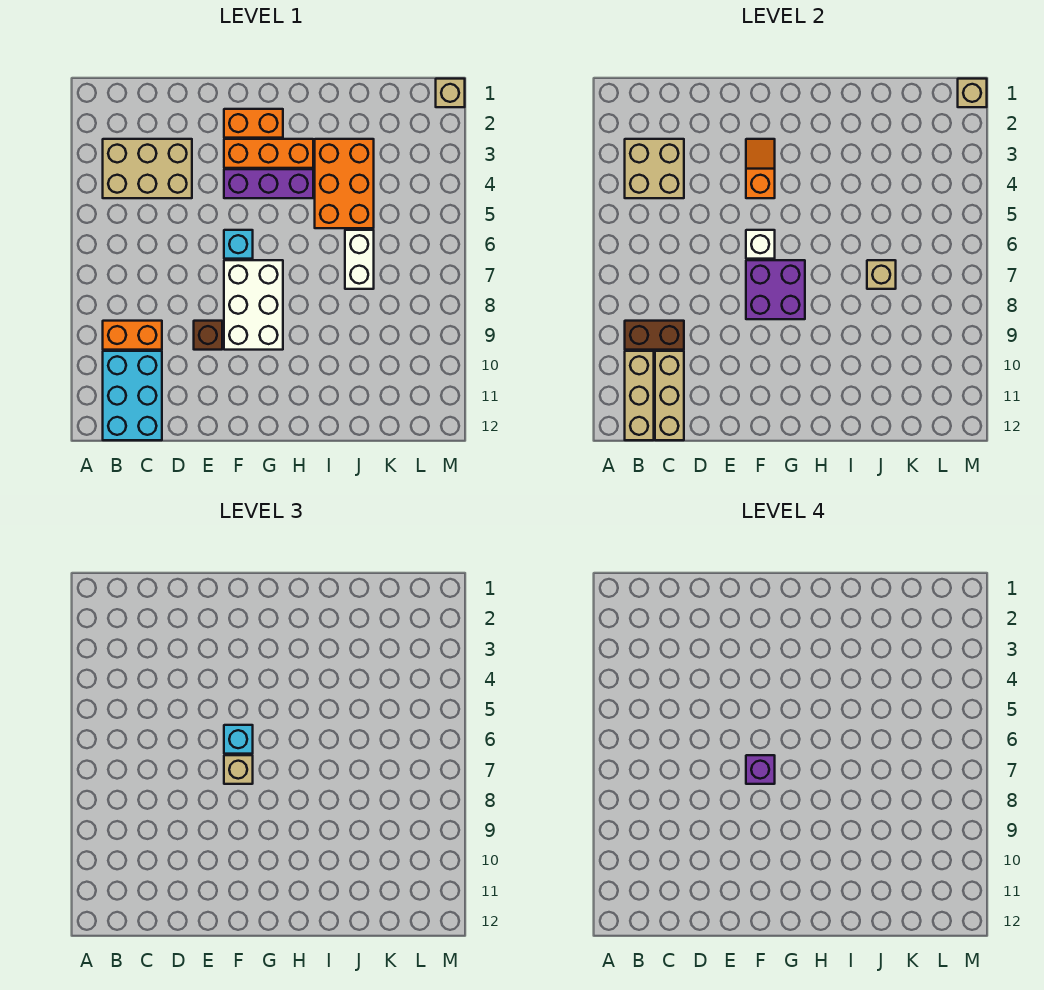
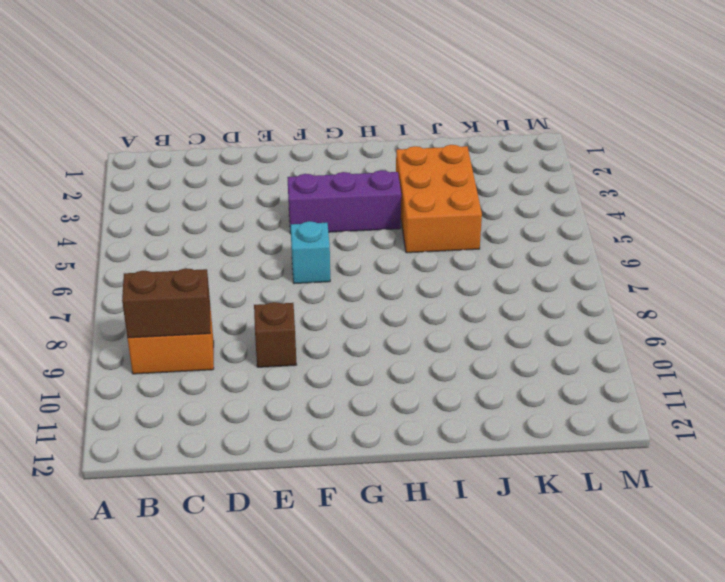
none -> tan brick B3:D4 level 1
none -> cyan brick B10:C12 level 1
none -> orange brick F2:G2 level 1

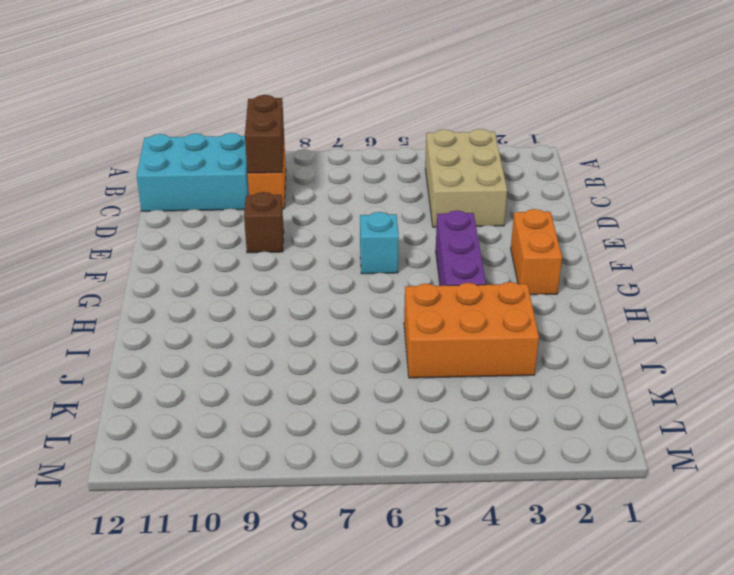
none -> orange brick F3:H3 level 1
none -> white brick F7:G9 level 1
none -> white brick J6:J7 level 1

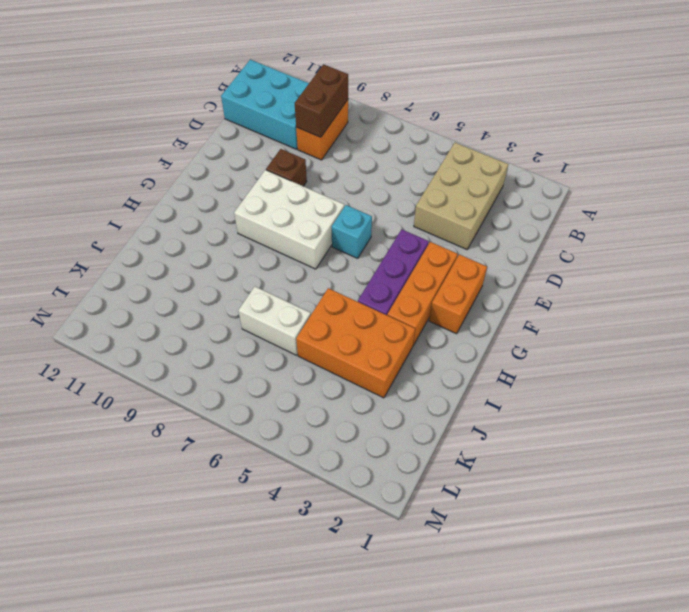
none -> tan brick M1 level 1
none -> tan brick B3:C4 level 2
none -> tan brick B10:B12 level 2

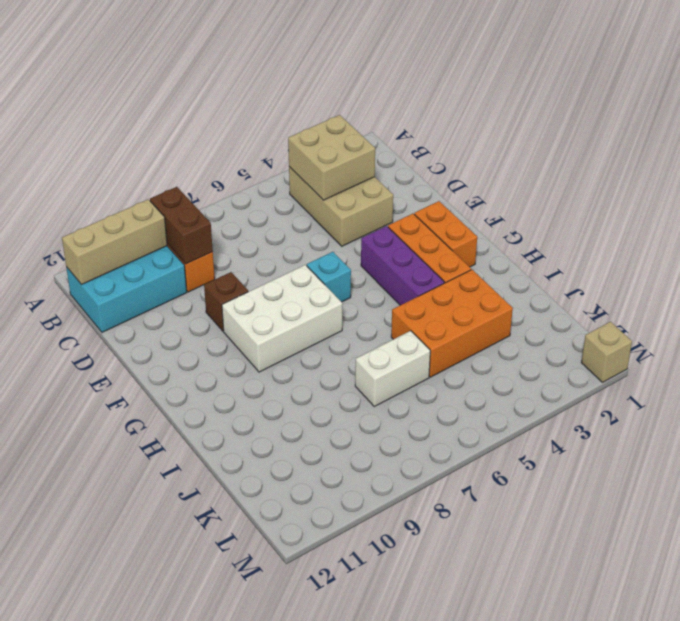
none -> tan brick C10:C12 level 2
none -> orange slope F3:F4 level 2 top 4
none -> white brick F6 level 2

